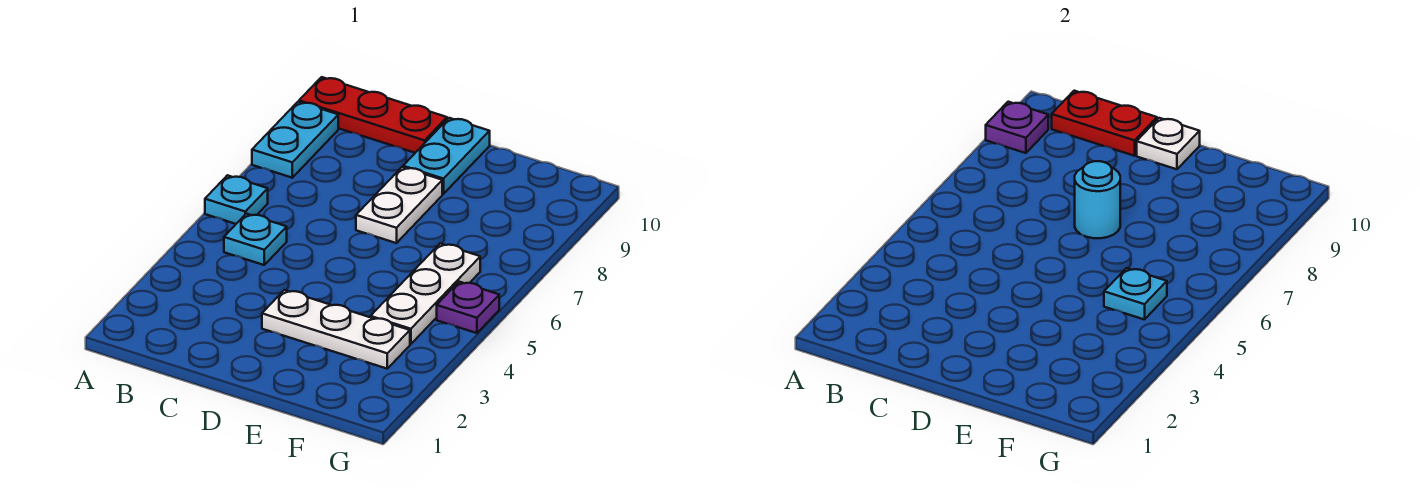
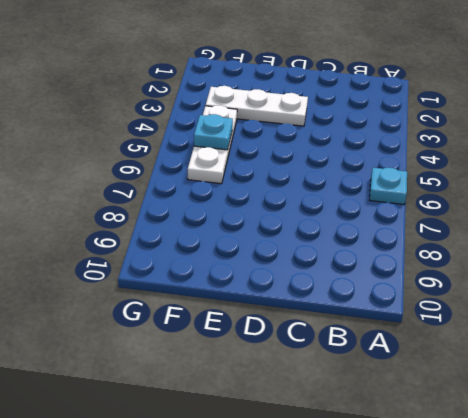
none -> cyan plate A8:A9 level 1
none -> red plate A10:C10 level 1
none -> cyan plate B5 level 1

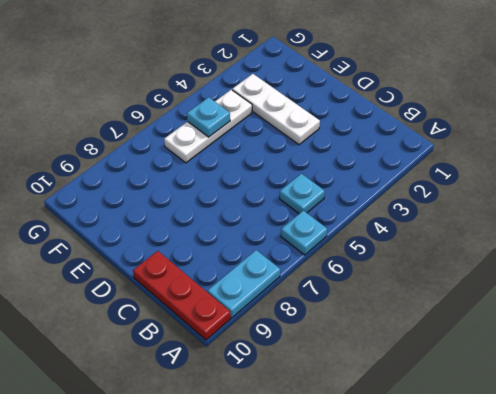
none -> white plate D7:D8 level 1
none -> cyan plate D9:D10 level 1
none -> purple plate G5 level 1

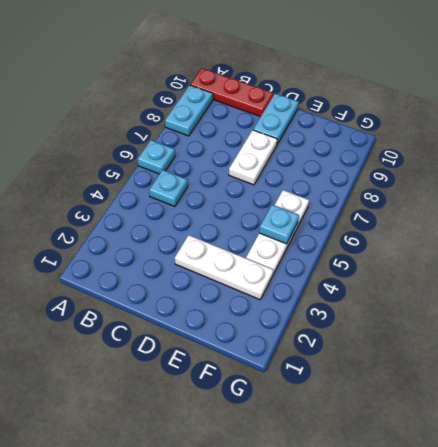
none -> purple plate G5 level 1
none -> purple plate A9 level 2
none -> red plate B10:C10 level 2

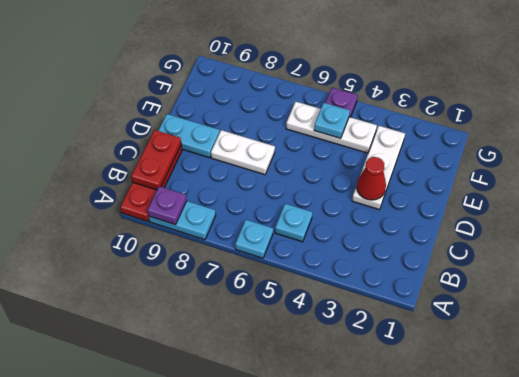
red cone D3 level 2 -> none
none -> cyan round brick D7 level 2
none -> white plate D10 level 2

